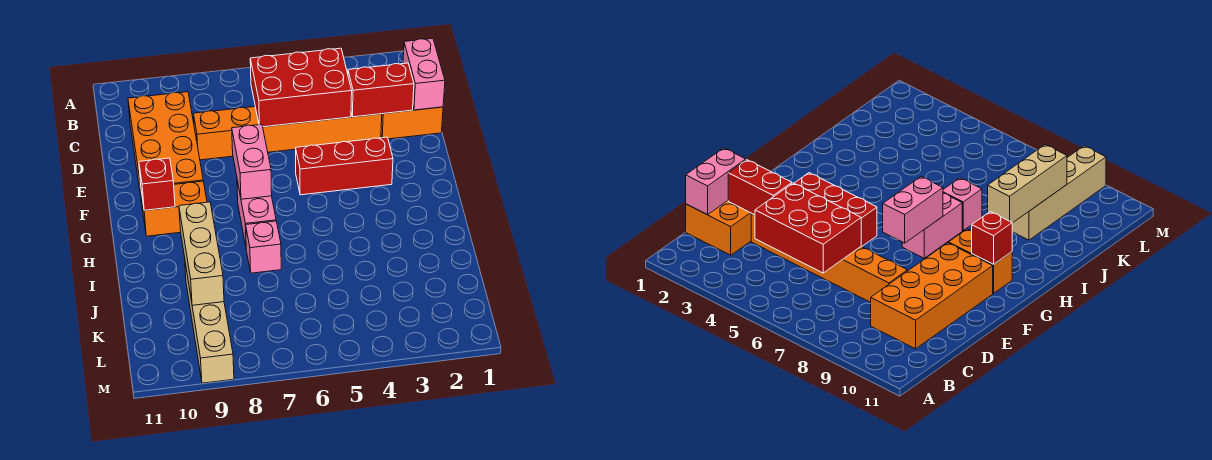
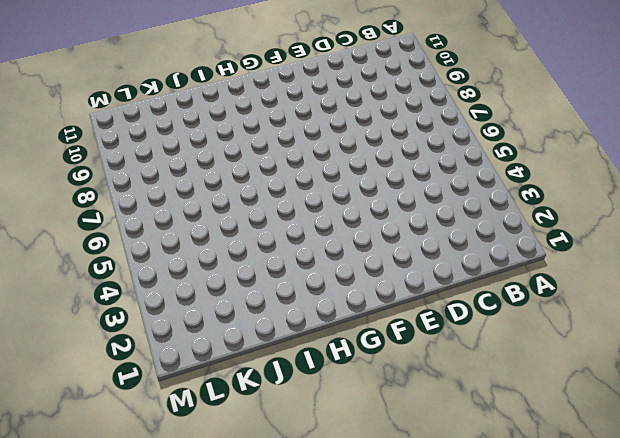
none -> orange brick C1:D2 level 1
none -> orange brick C9:F10 level 1
none -> orange brick D3:D8 level 1

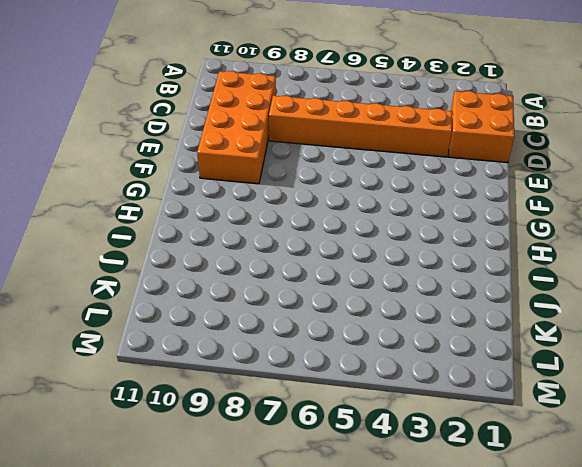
none -> red brick F3:F5 level 1
none -> pink brick G7:H7 level 1
none -> orange brick G9:G10 level 1

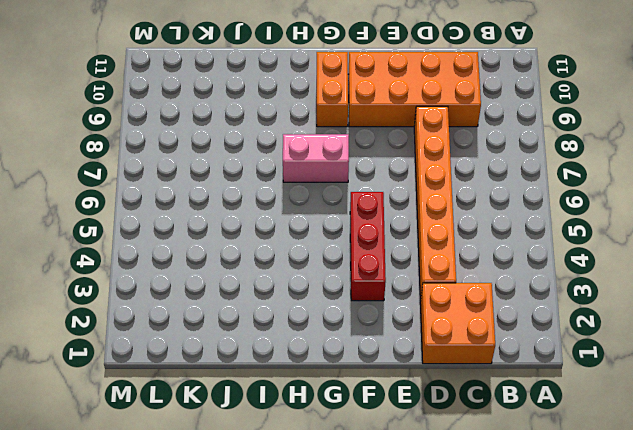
none -> pink brick I7 level 1
none -> tan brick J9:M9 level 1
none -> pink brick C1:D1 level 2

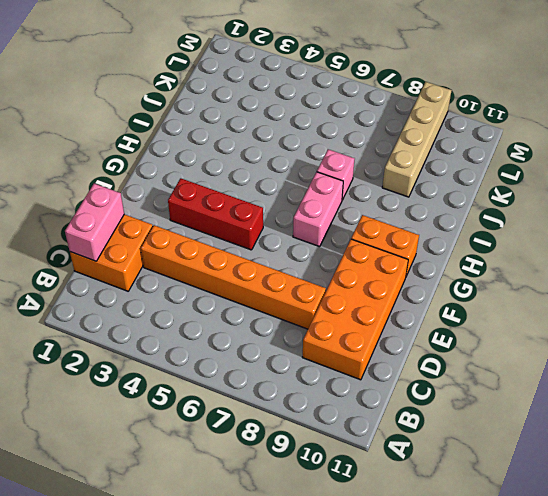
none -> red brick C4:D6 level 2
none -> red brick D2:D3 level 2
none -> pink brick F7:G7 level 2

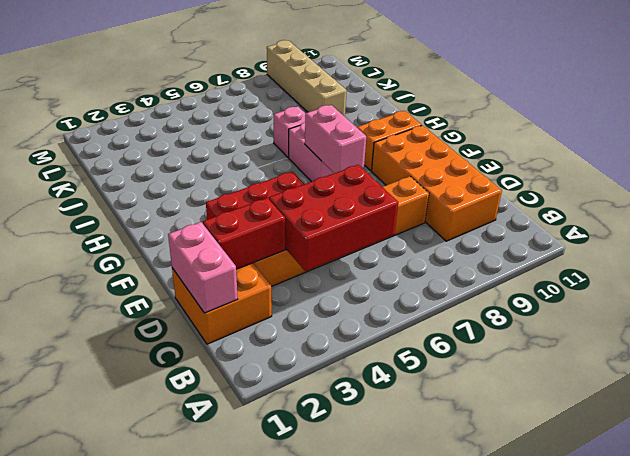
none -> red brick G10 level 2
none -> tan brick I9:K9 level 2

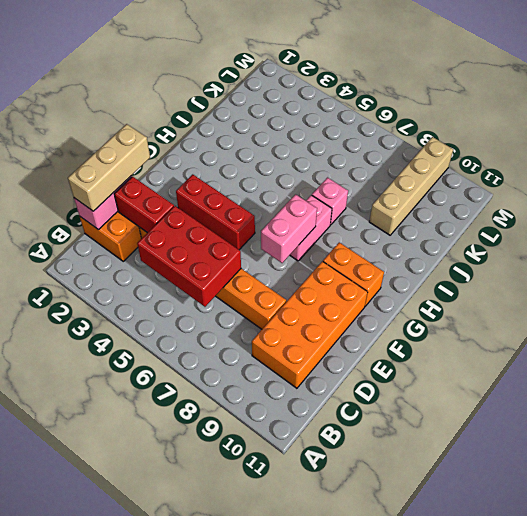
tan brick C1:E1 level 3 -> tan brick I9:K9 level 2
none -> red brick G10 level 2

